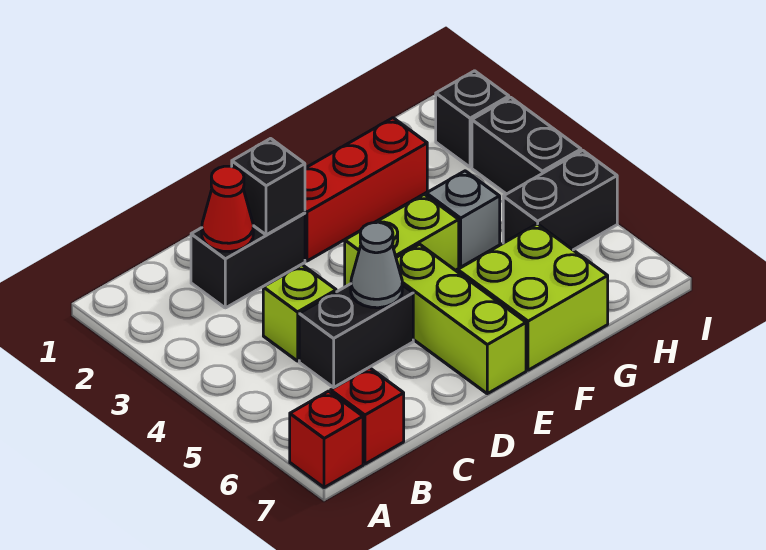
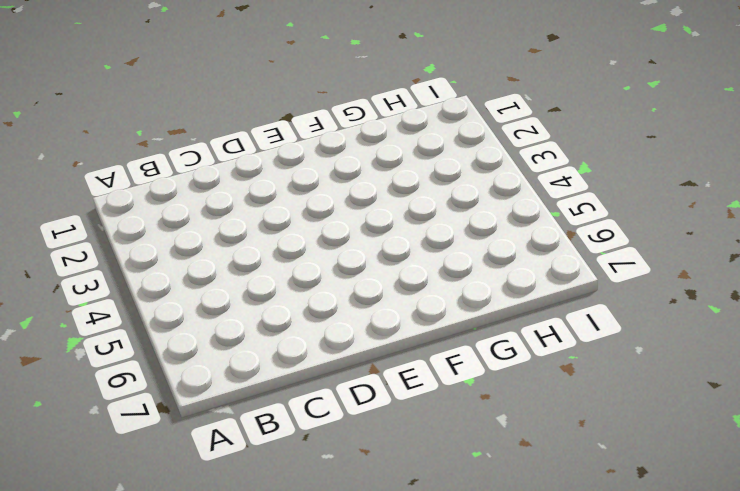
none -> red brick A7 level 1
none -> red brick B7 level 1
none -> black brick C2:D2 level 1

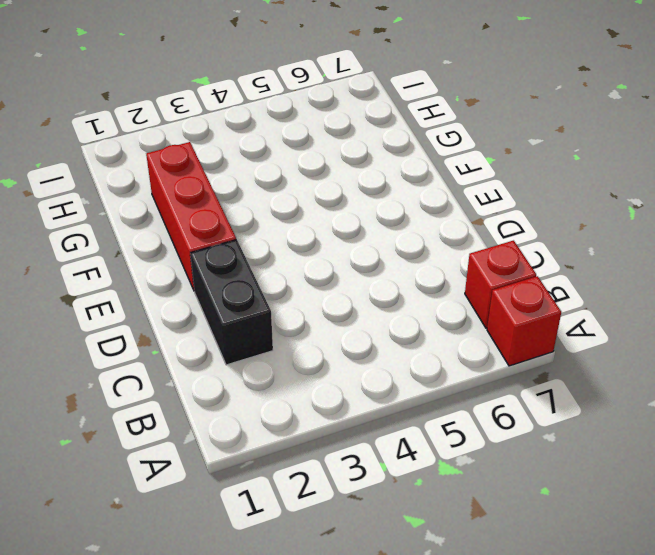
none -> lime brick C4 level 1
none -> black brick C5:D5 level 1
none -> lime brick E4:F4 level 1

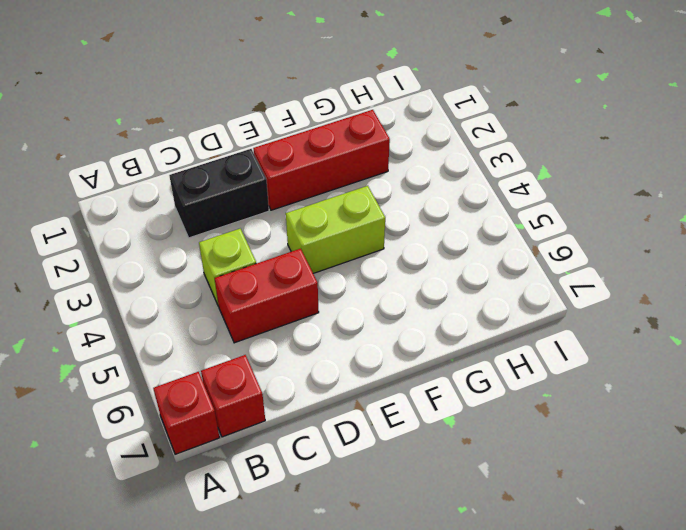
red brick C5:D5 level 1 -> black brick C5:D5 level 1
none -> lime brick E5:E7 level 1
none -> lime brick F6:G7 level 1
none -> grey brick G4 level 1

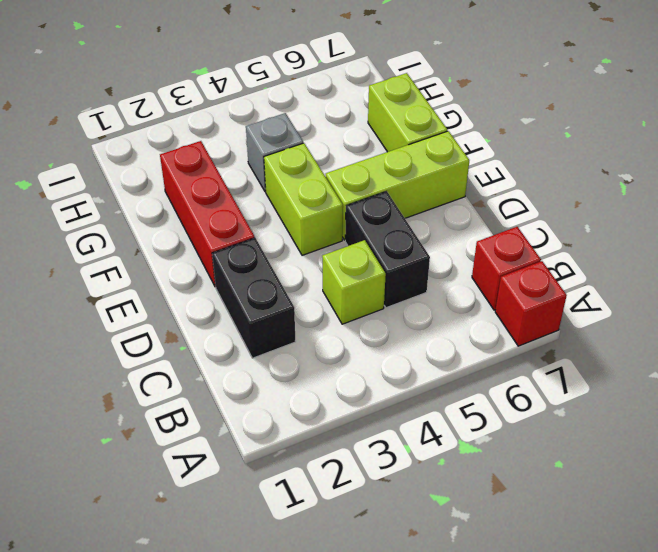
lime brick F7:G7 level 1 -> lime brick F6:G7 level 1
none -> black brick H5:I5 level 1
none -> black brick I2 level 1
none -> black brick I3:I4 level 1

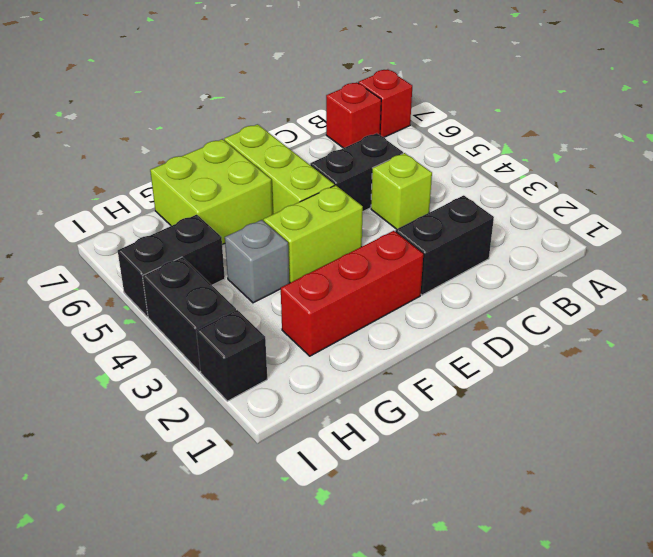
none -> red cone C2 level 2
none -> black brick D2 level 2
none -> grey cone D5 level 2

